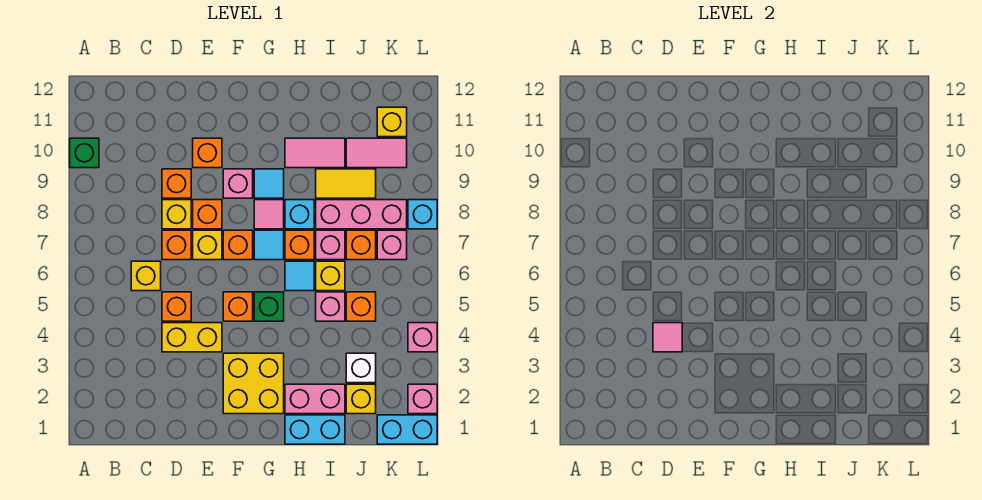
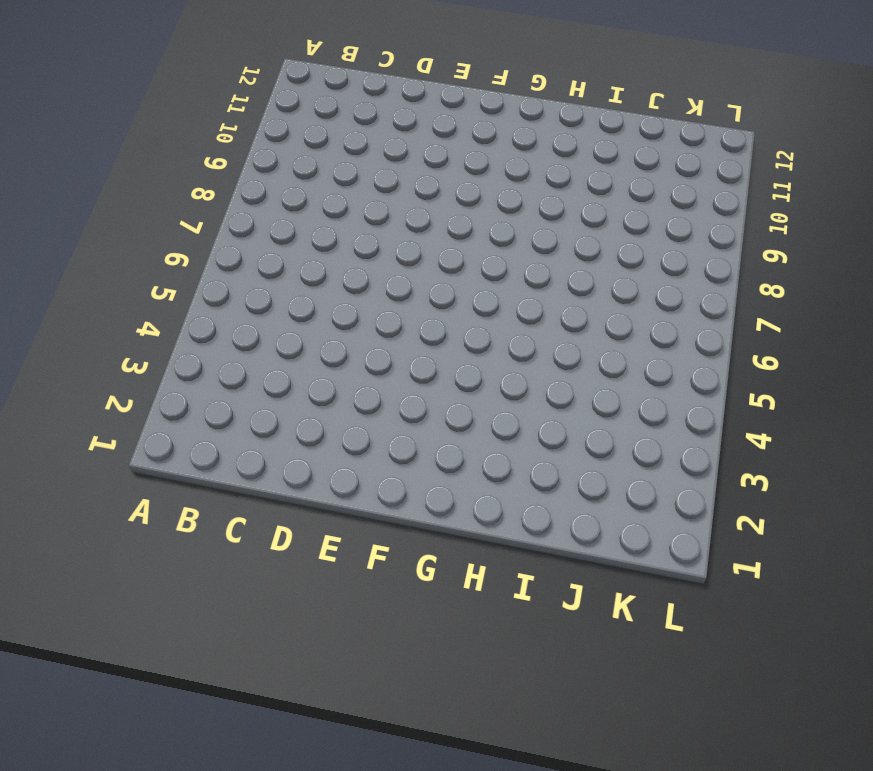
none -> green brick A10 level 1
none -> yellow brick C6 level 1
none -> yellow brick D4:E4 level 1
none -> orange brick D5 level 1

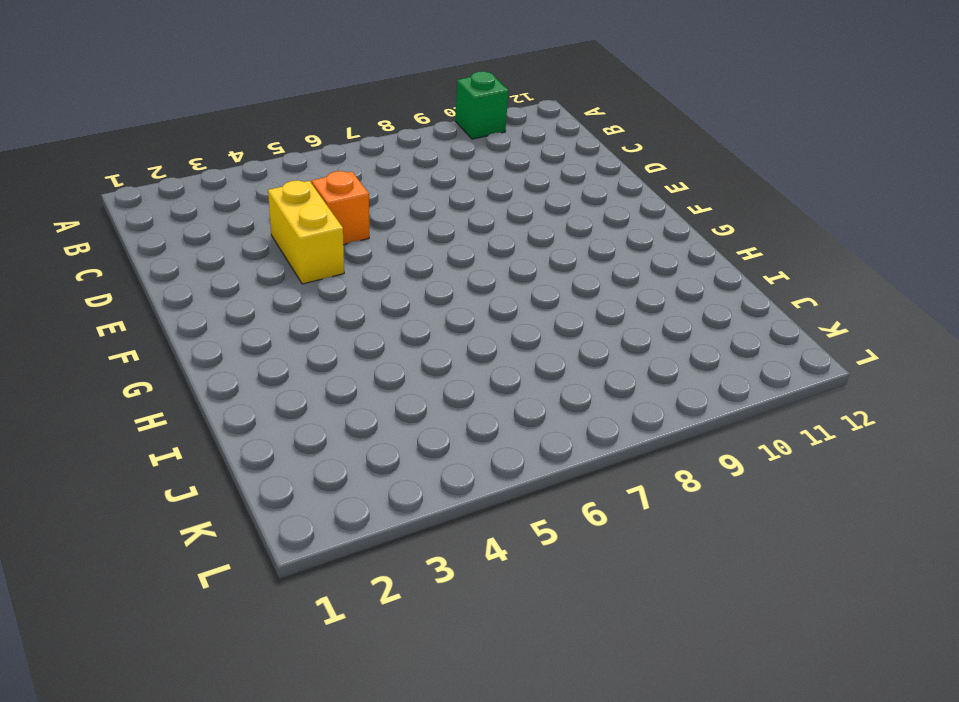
none -> yellow brick C6 level 1
none -> orange brick D7 level 1
none -> yellow brick D8 level 1
none -> orange brick D9 level 1

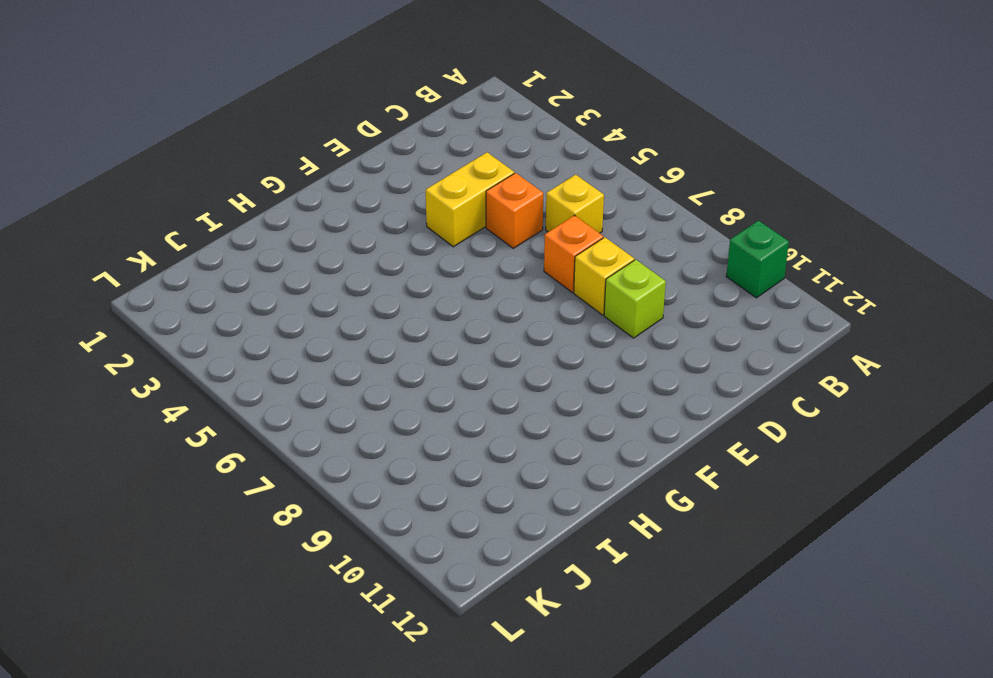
lime brick D9 level 1 -> orange brick D9 level 1
none -> yellow brick E7 level 1
none -> orange brick E8 level 1
none -> orange brick E10 level 1
none -> yellow brick F2:G3 level 1

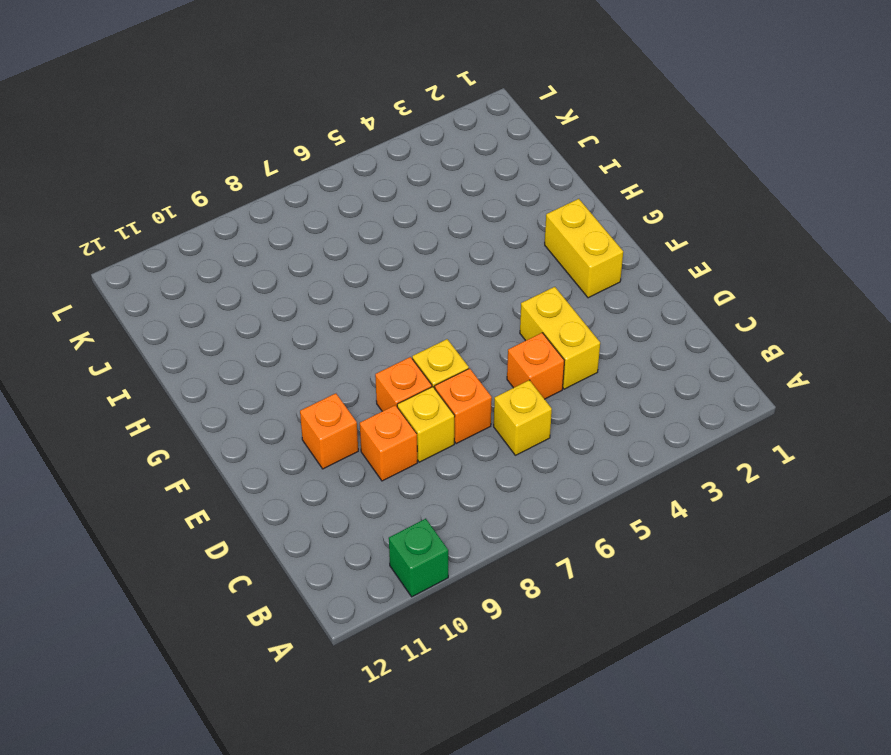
yellow brick F2:G2 level 1 -> yellow brick F2:G3 level 1
none -> orange brick F5 level 1
none -> orange brick F7 level 1
none -> pink brick F9 level 1
none -> green brick G5 level 1

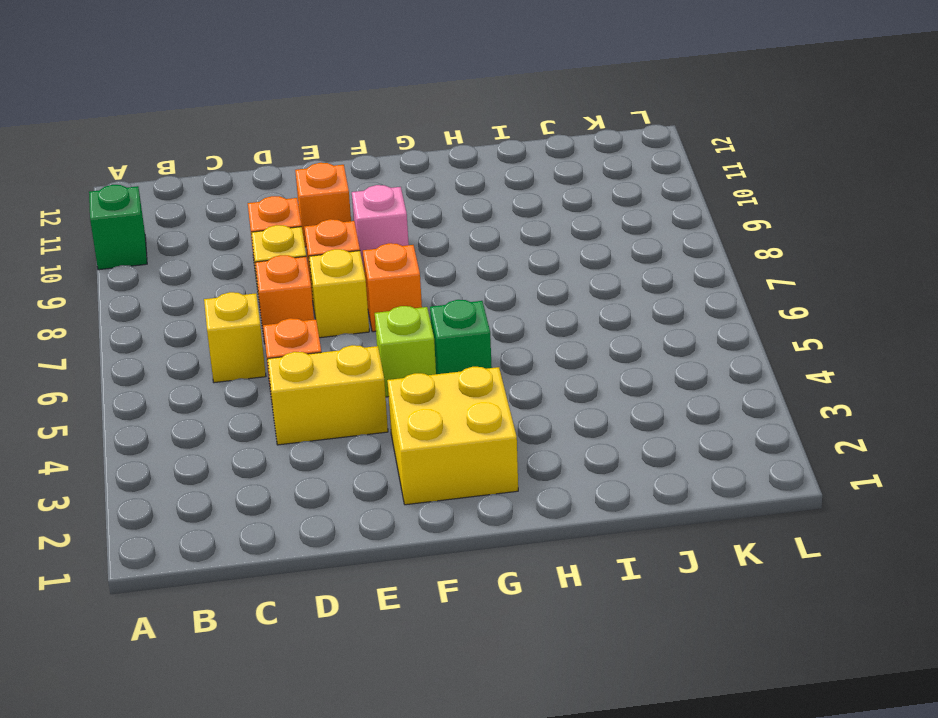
lime brick F5 level 1 -> orange brick F5 level 1
none -> cyan tile G7 level 1
none -> pink tile G8 level 1
none -> cyan tile G9 level 1
none -> cyan brick H1:I1 level 1

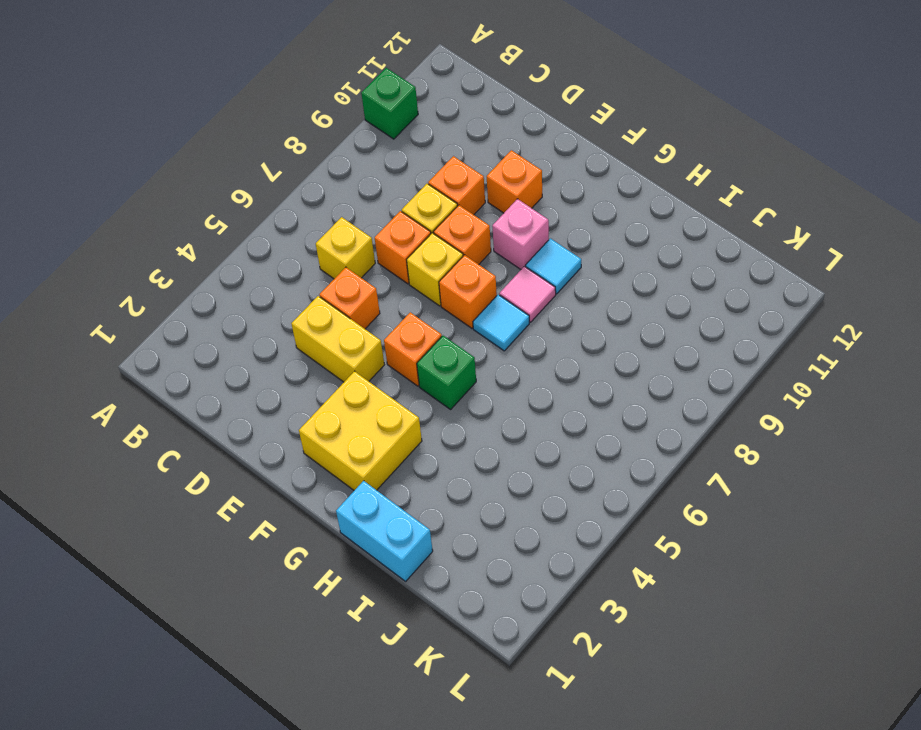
none -> pink brick H2:I2 level 1
none -> cyan tile H6 level 1
none -> orange brick H7 level 1
none -> cyan brick H8 level 1

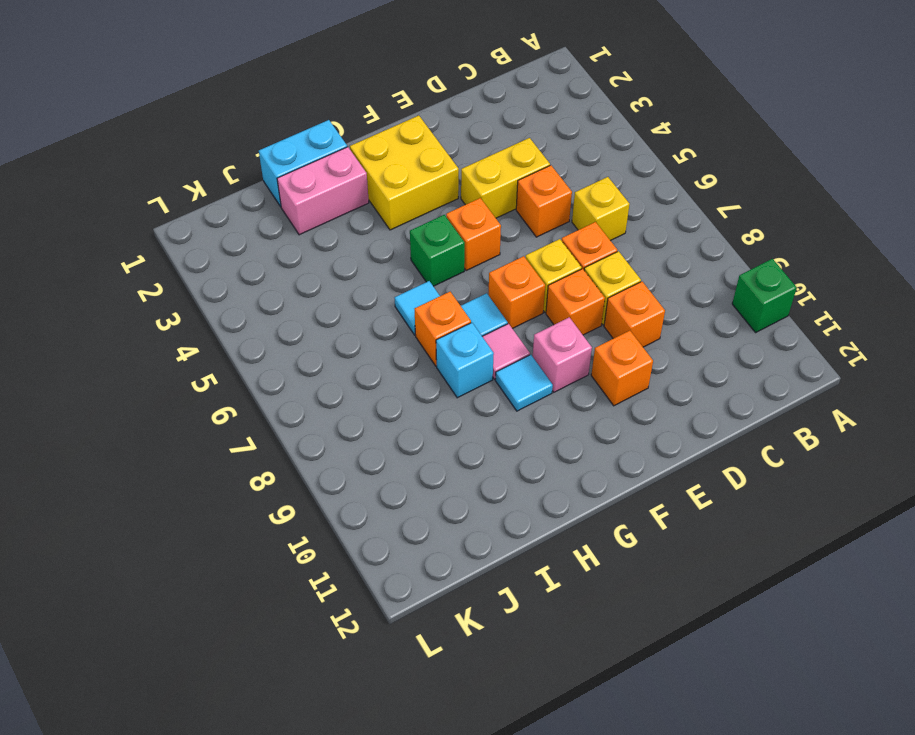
none -> pink tile H10:I10 level 1
none -> pink brick I5 level 1
none -> yellow brick I6 level 1
none -> pink brick I7 level 1

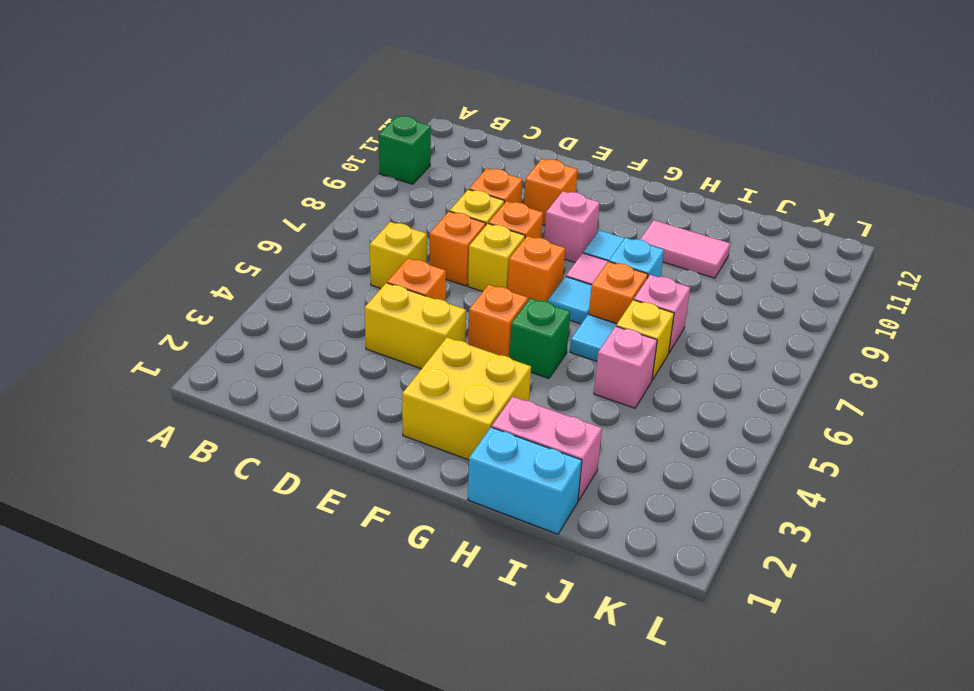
none -> pink brick I8:K8 level 1
none -> yellow tile I9:J9 level 1
none -> yellow brick J2 level 1
none -> white brick J3 level 1

